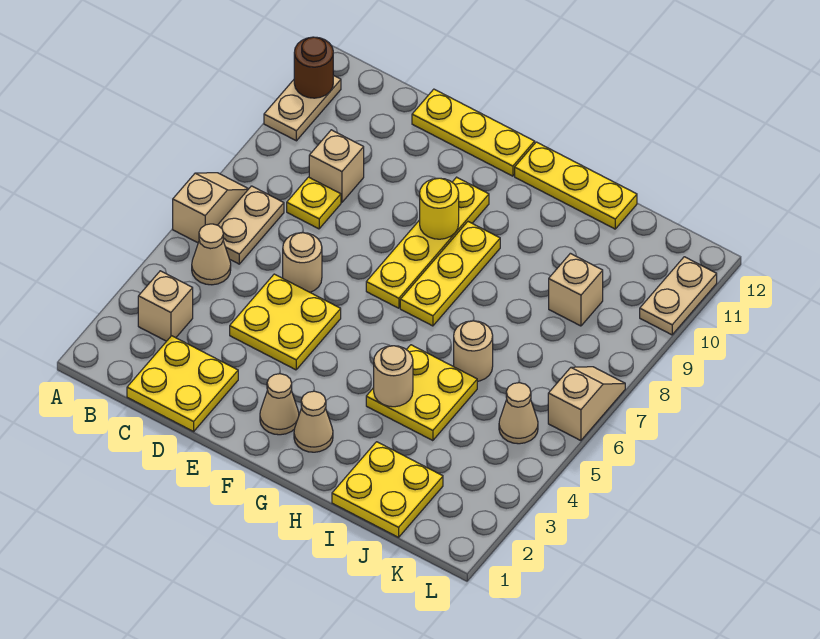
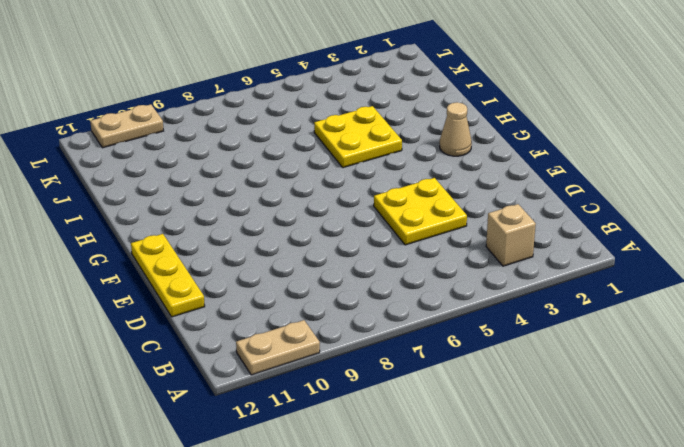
none -> tan slope A6:A7 level 1 top 6
none -> tan cone B5 level 1
none -> tan plate B6:B7 level 1

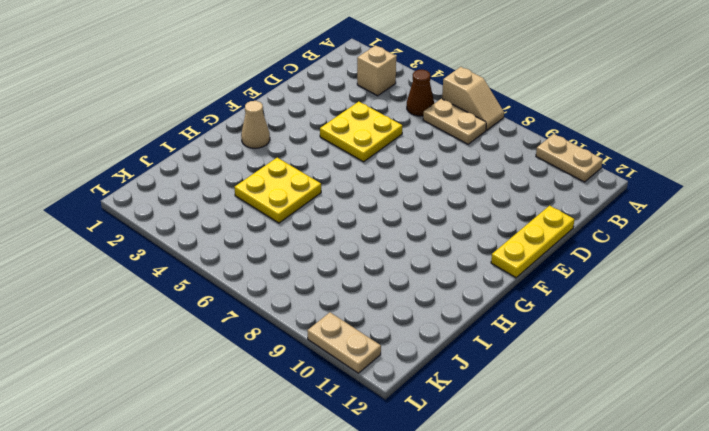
brown cone B5 level 1 -> tan cone B5 level 1
none -> yellow plate C1:D2 level 1
none -> yellow plate C8 level 1
none -> tan brick C9 level 1

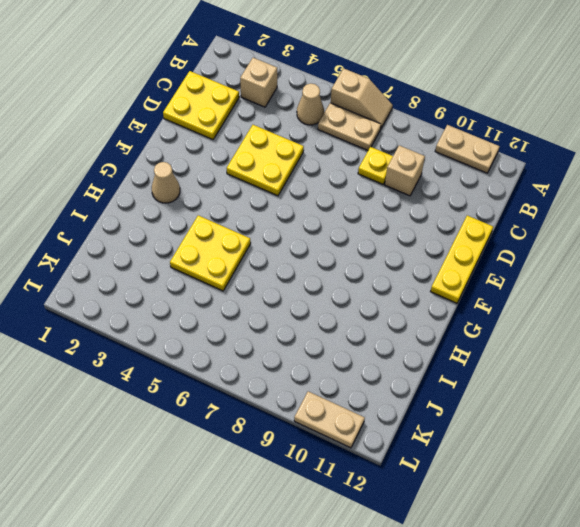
none -> tan round brick D6 level 1
none -> tan cone F2 level 1
none -> yellow plate F7:F10 level 1

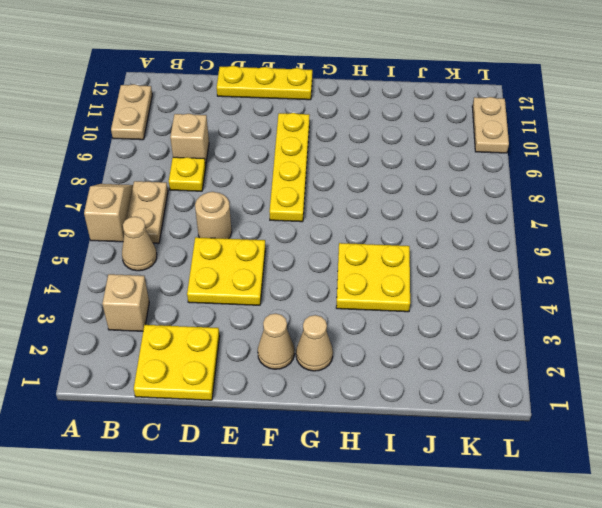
none -> yellow plate G7:G9 level 1
none -> yellow plate G12:I12 level 1
none -> yellow plate I1:J2 level 1

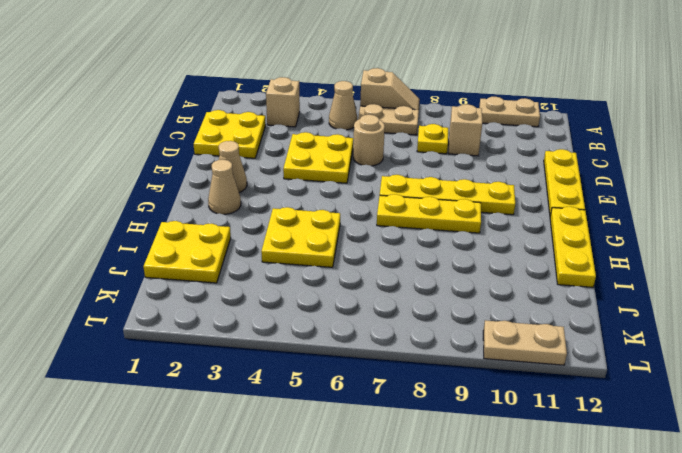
none -> tan round brick I6 level 1
none -> tan brick J9 level 1
none -> tan cone K5 level 1

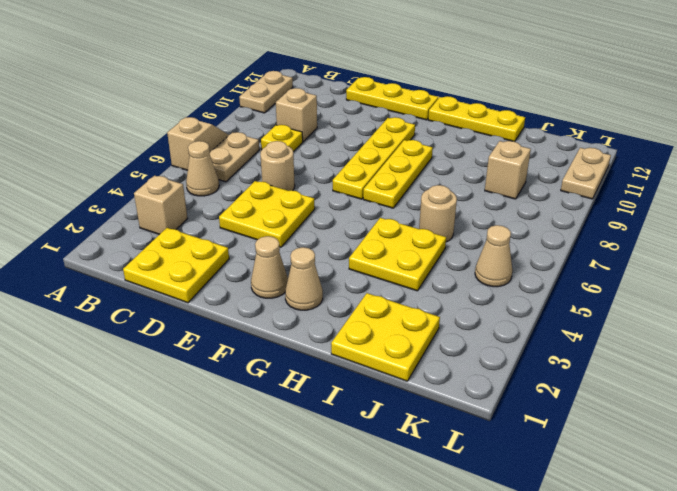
none -> tan slope L6:L7 level 1 top 6
none -> brown round brick A11 level 2
none -> yellow round brick F9 level 2

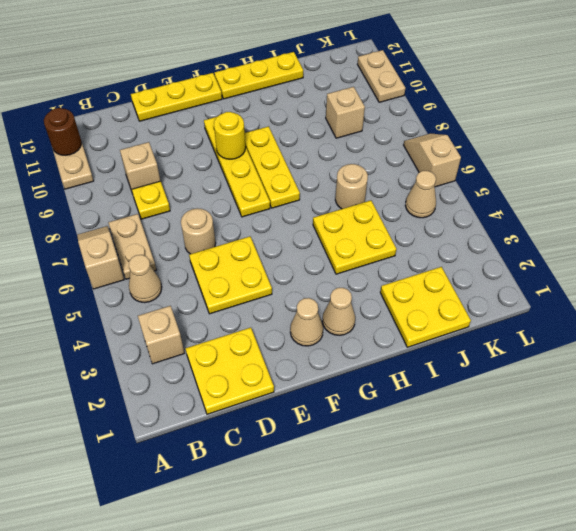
none -> tan round brick H4 level 2

